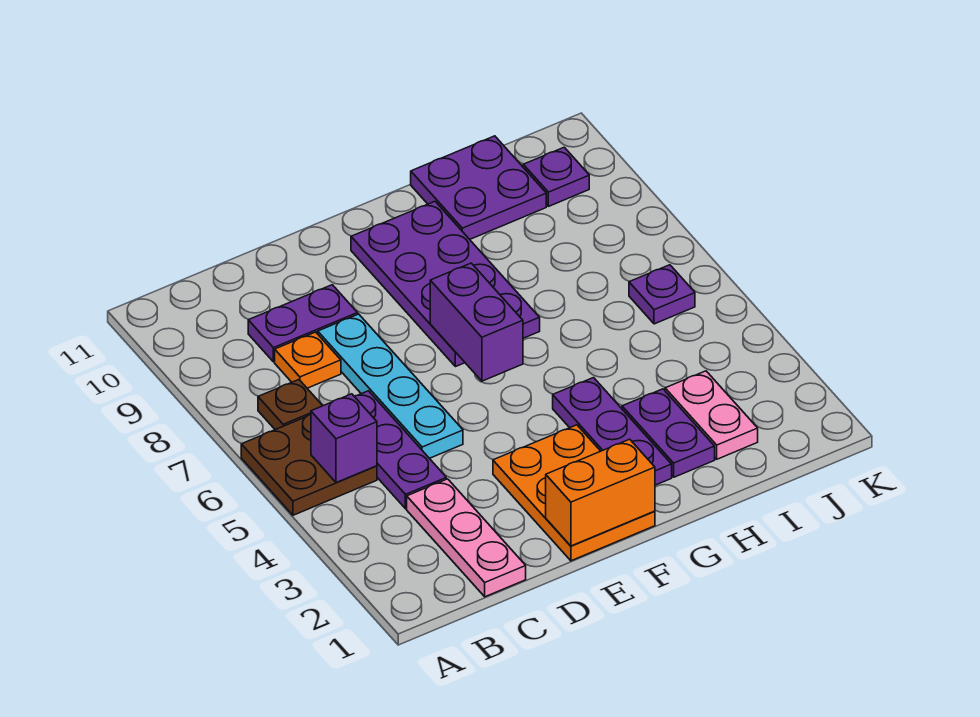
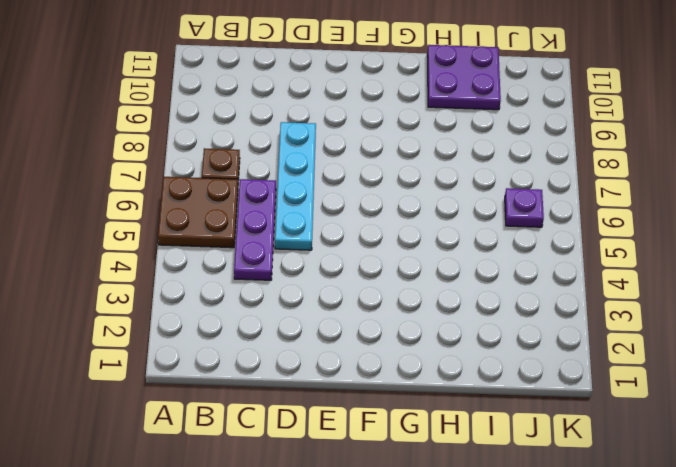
none -> pink plate C1:C3 level 1
none -> orange plate C8 level 1
none -> purple plate C9:D9 level 1

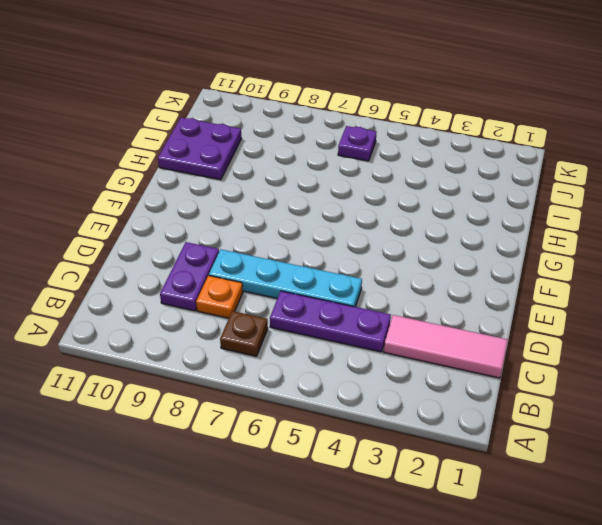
pink tile C1:C3 level 1 -> pink plate C1:C3 level 1
none -> brown plate A5:B6 level 1
none -> orange plate E1:F3 level 1
none -> purple plate F7:G10 level 1

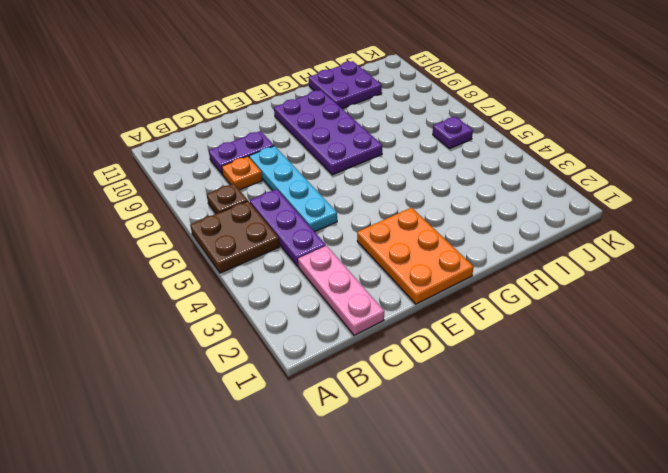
none -> purple plate G2:G4 level 1
none -> purple plate H2:H3 level 1
none -> pink plate I2:I3 level 1

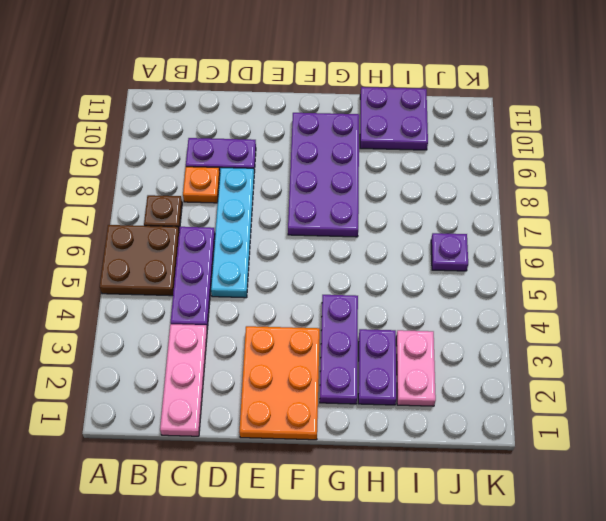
none -> purple plate J10 level 1
none -> purple brick B5 level 2
none -> orange brick E1:F1 level 2

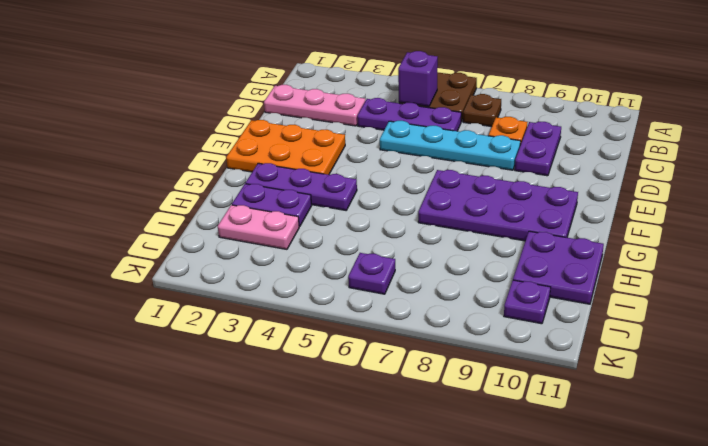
none -> orange brick E1:F1 level 2
none -> purple brick F6:F7 level 2

